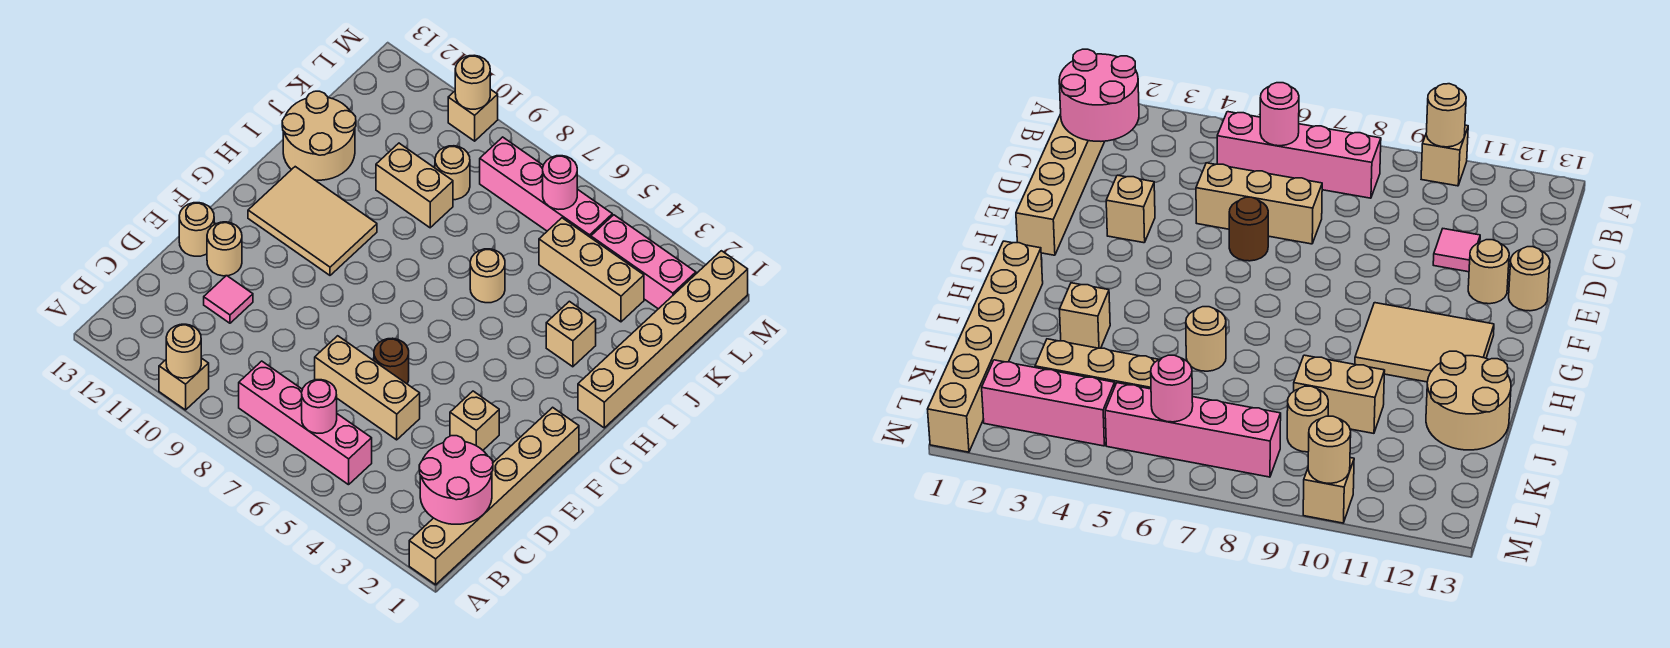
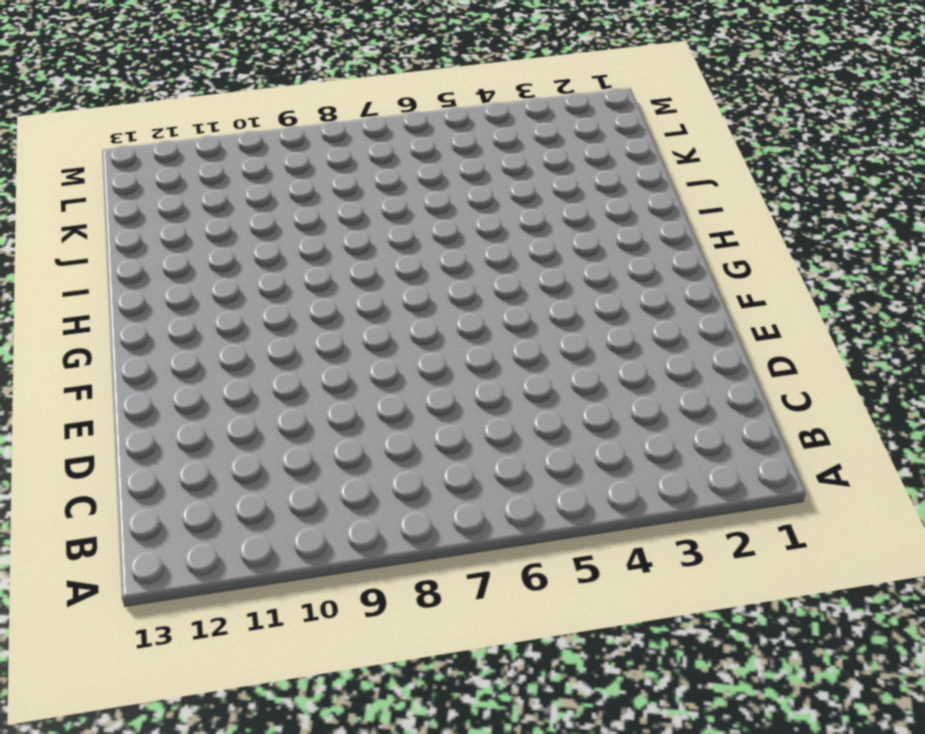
none -> tan brick A1:F1 level 1
none -> tan brick A10 level 1
none -> pink brick B5:B8 level 1

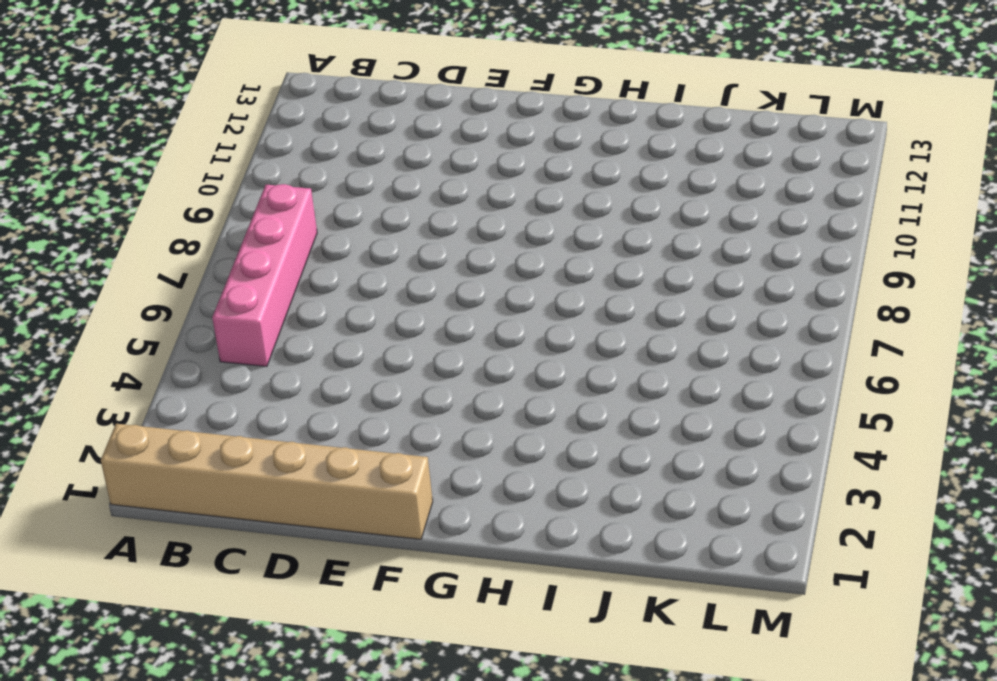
none -> tan brick A10 level 1
none -> tan brick D5:D7 level 1
none -> pink tile D11 level 1

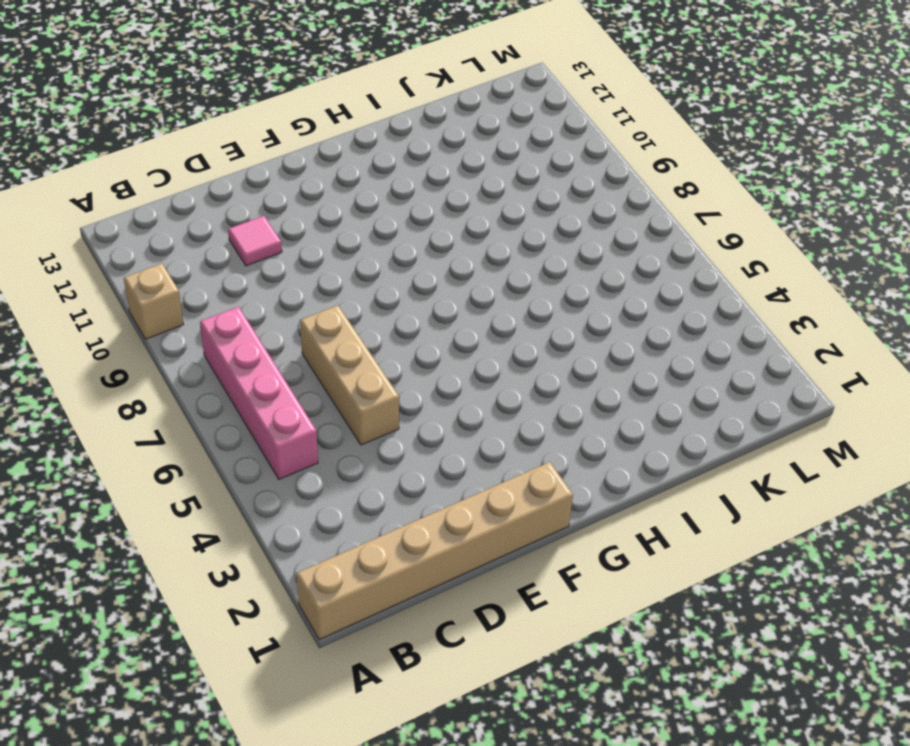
none -> tan brick E3 level 1
none -> brown round brick E6 level 1
none -> tan round brick E12 level 1

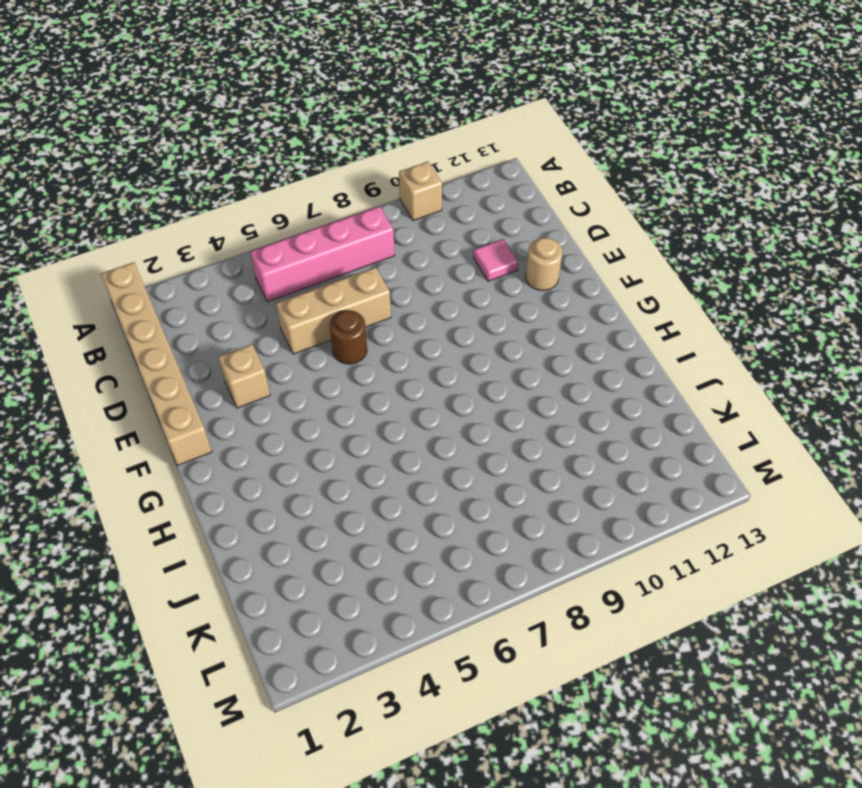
none -> tan round brick E13 level 1
none -> tan tile G10:H12 level 1
none -> tan brick H1:M1 level 1

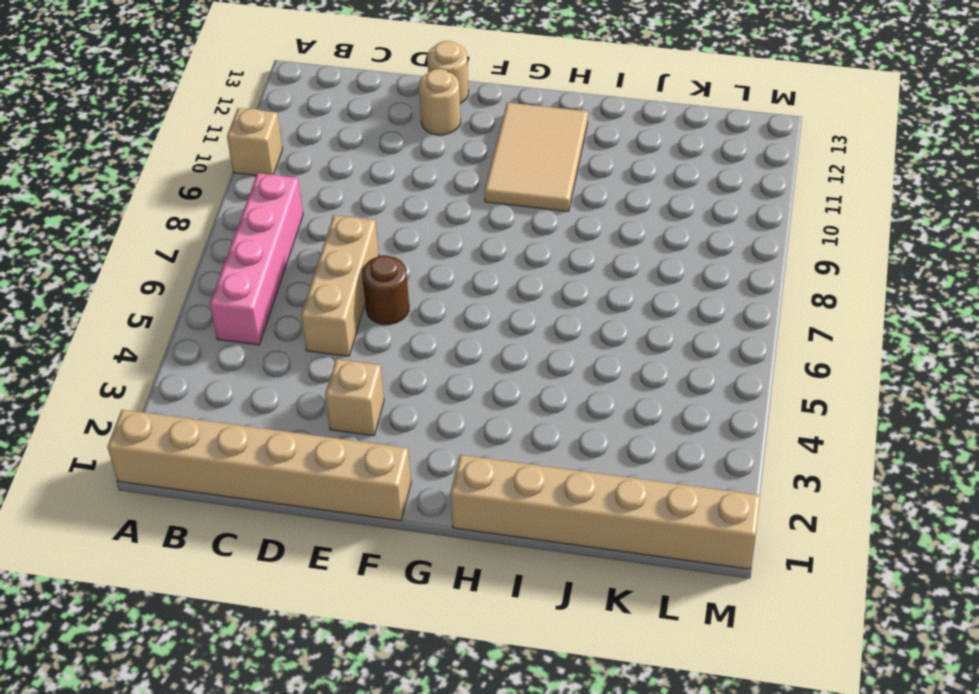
none -> pink tile D11 level 1
none -> tan brick I3 level 1
none -> tan round brick I6 level 1

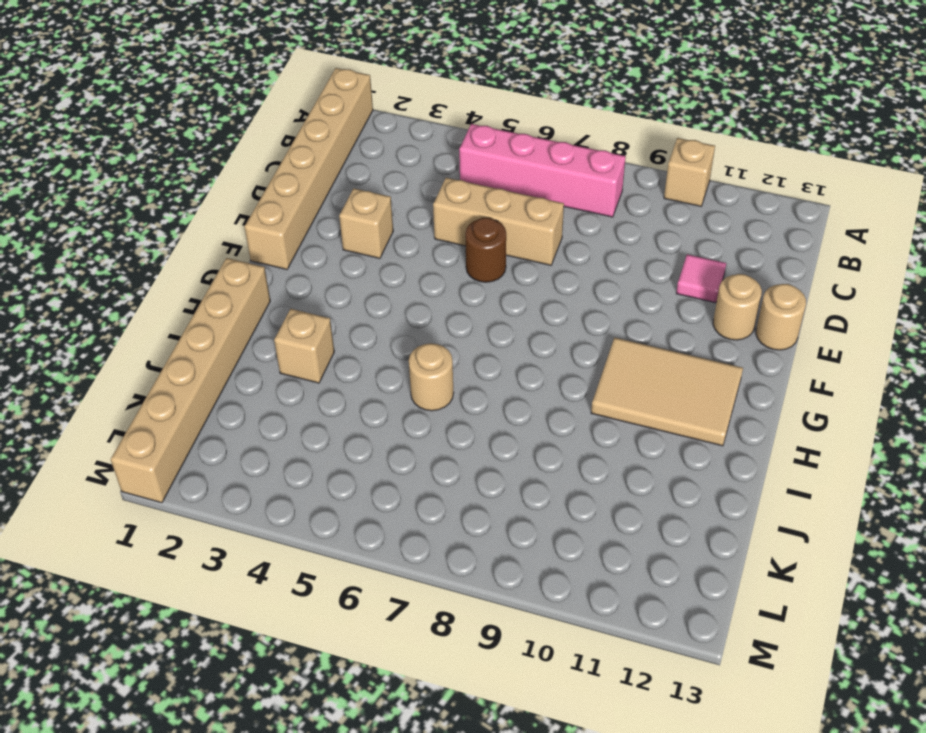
none -> tan round brick I12:J13 level 1
none -> tan brick J9:J10 level 1
none -> tan brick K3:K5 level 1

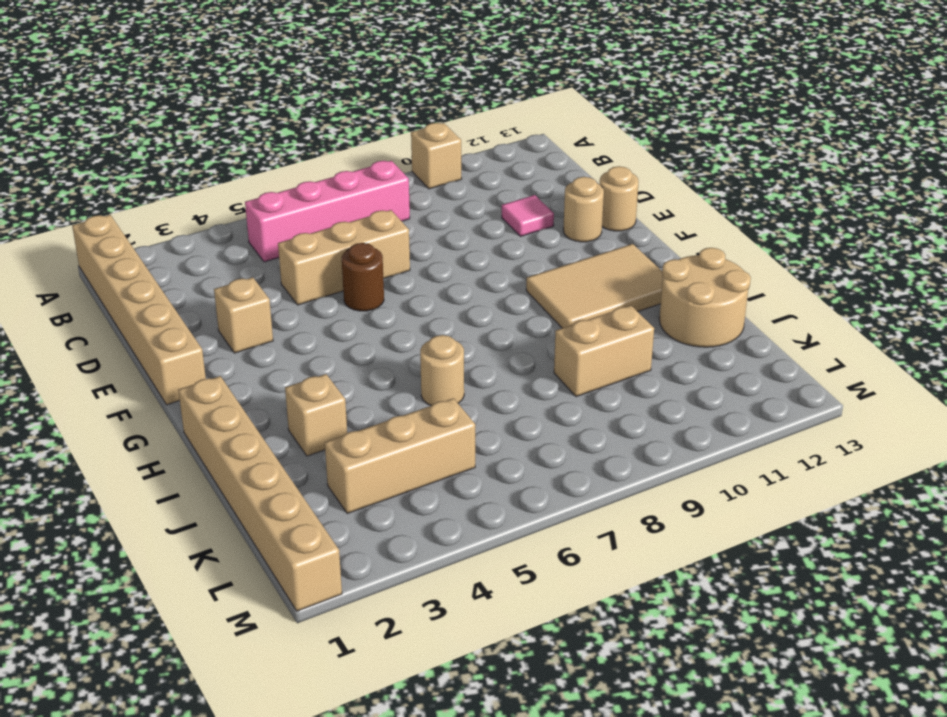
none -> tan round brick K9 level 1
none -> pink brick L2:L4 level 1
none -> pink brick L5:L8 level 1

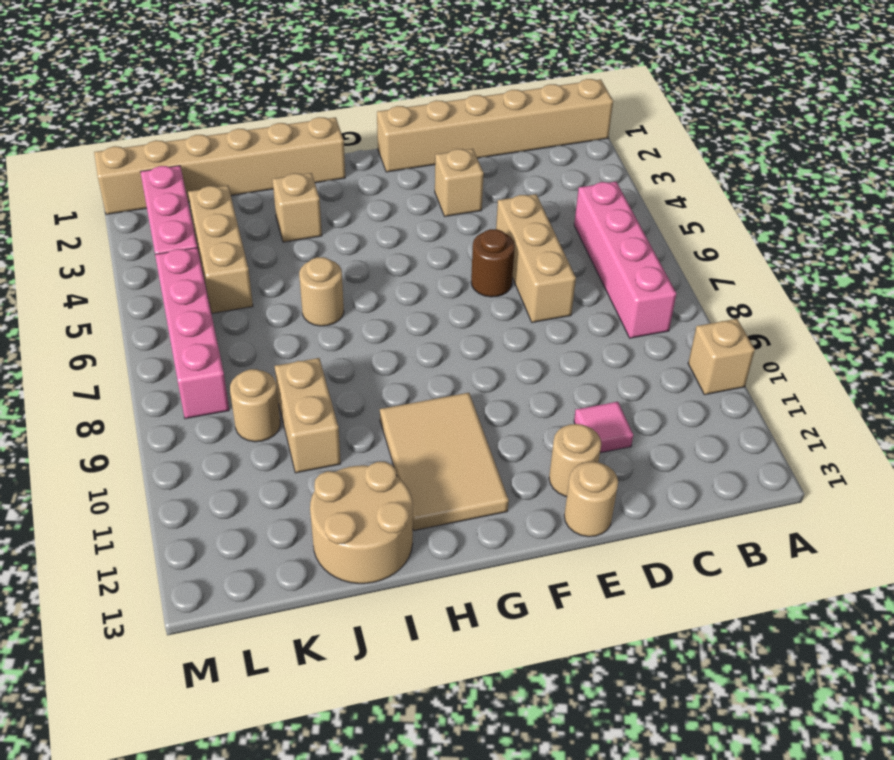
none -> tan brick M10 level 1
none -> tan round brick A10 level 2
none -> pink round brick B1:C2 level 2

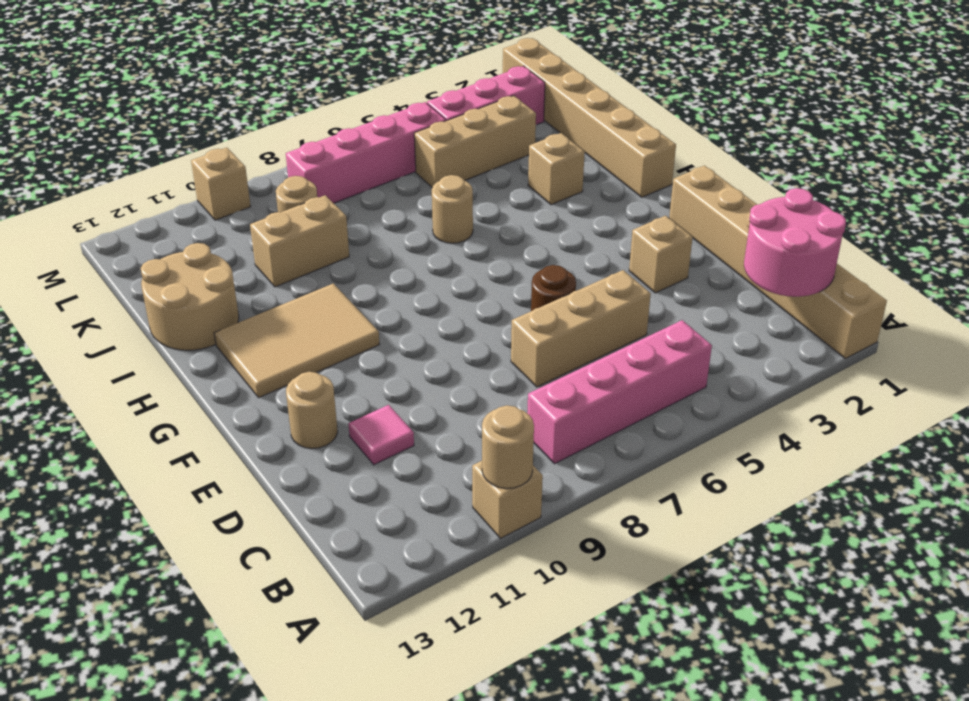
none -> tan round brick E13 level 1
none -> pink round brick B6 level 2
none -> pink round brick L6 level 2

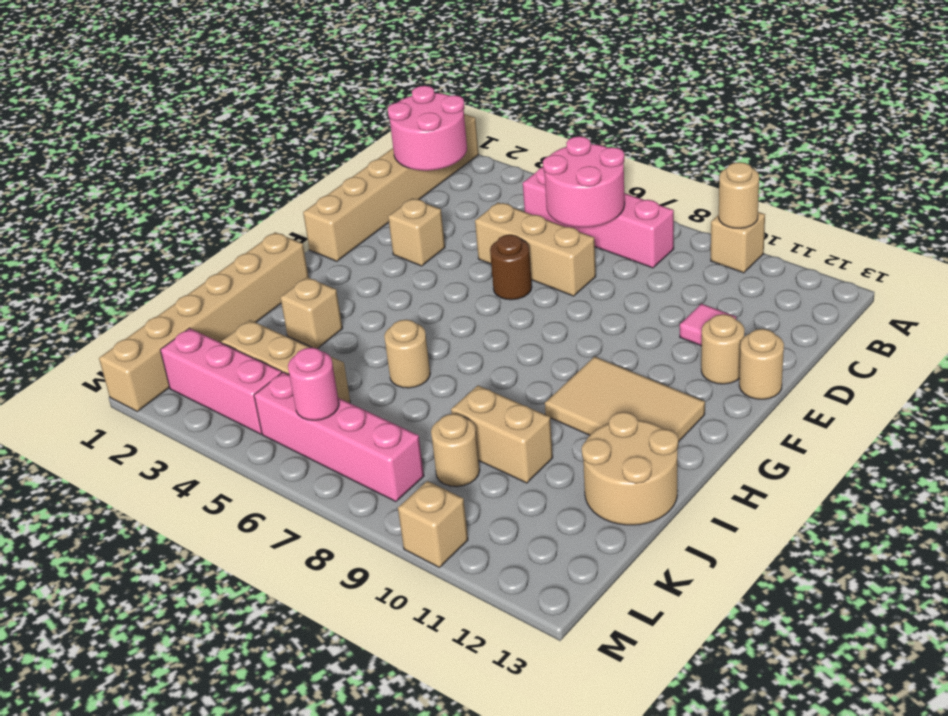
pink round brick B6:C7 level 2 -> pink round brick B6 level 2
none -> tan round brick M10 level 2

